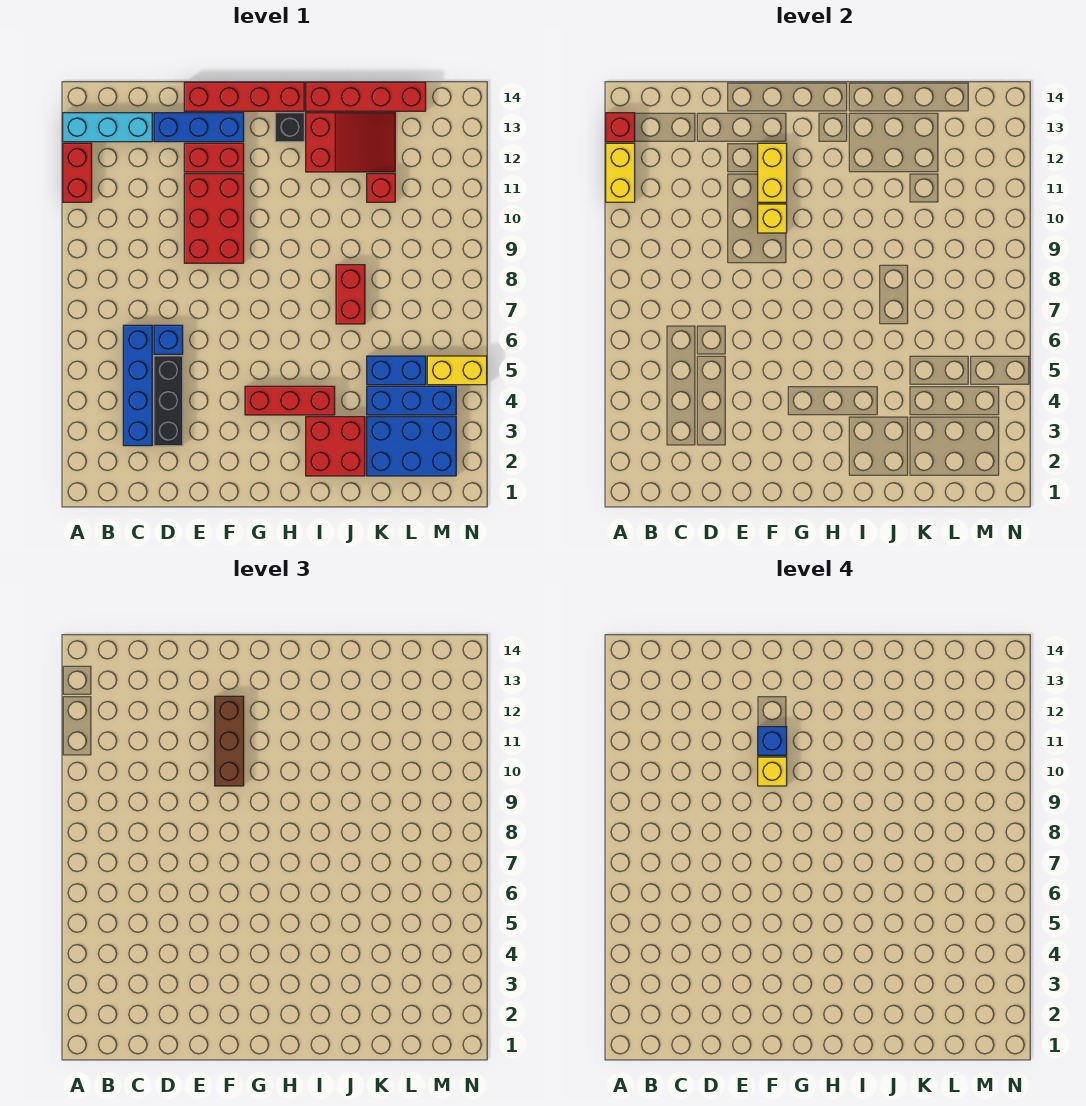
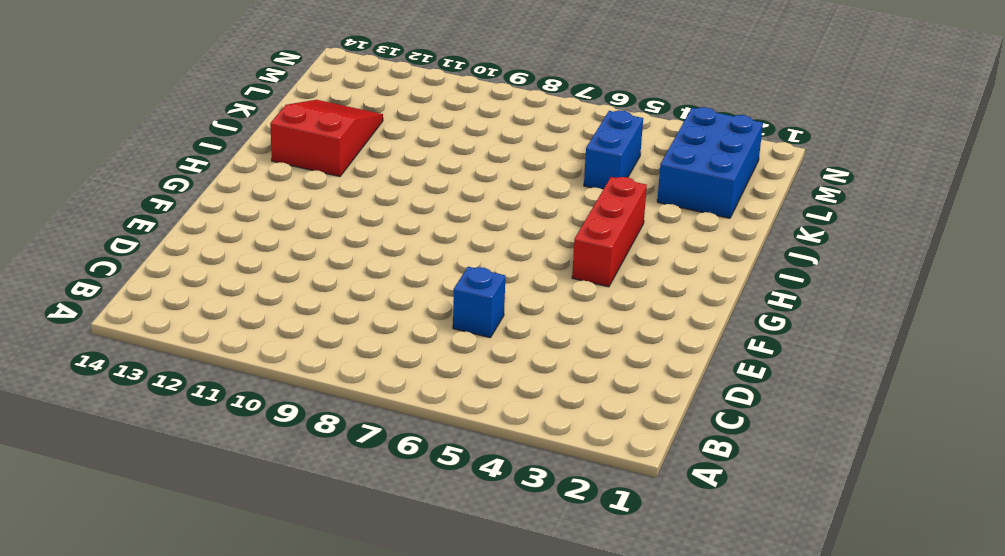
none -> red brick A11:A12 level 1
none -> cyan brick A13:C13 level 1
none -> blue brick C3:C6 level 1

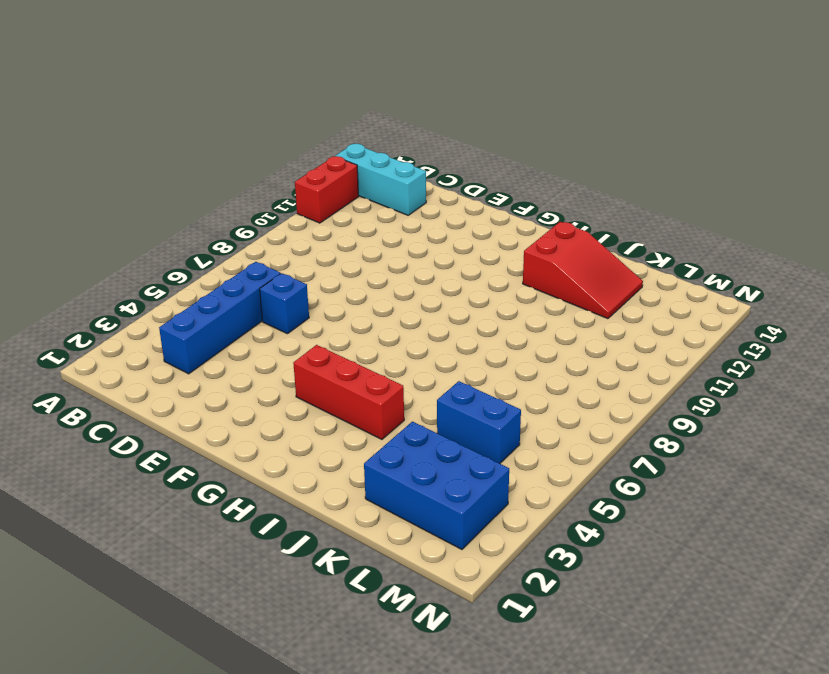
none -> black brick D3:D5 level 1
none -> blue brick D13:F13 level 1
none -> red brick E9:F11 level 1

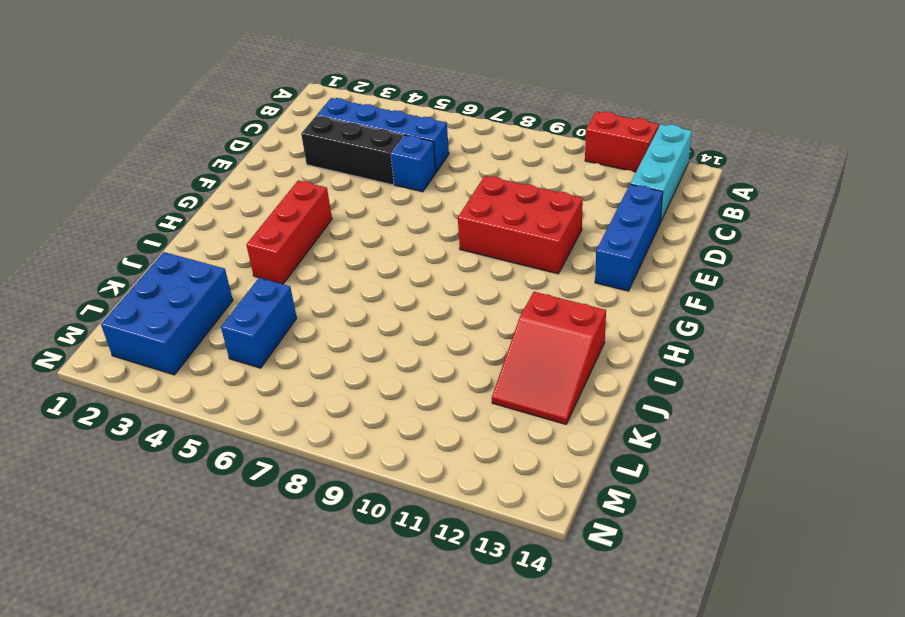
none -> red brick E12:F12 level 1
none -> red brick E14:H14 level 1
none -> black brick H13 level 1

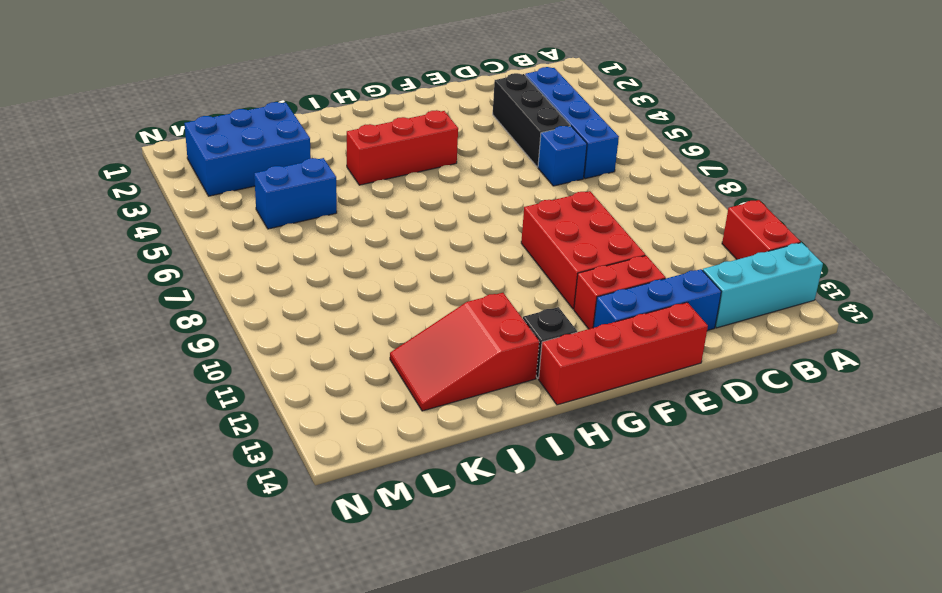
none -> red brick I2:J3 level 1
none -> red brick I14:L14 level 1
none -> red brick J7:J8 level 1

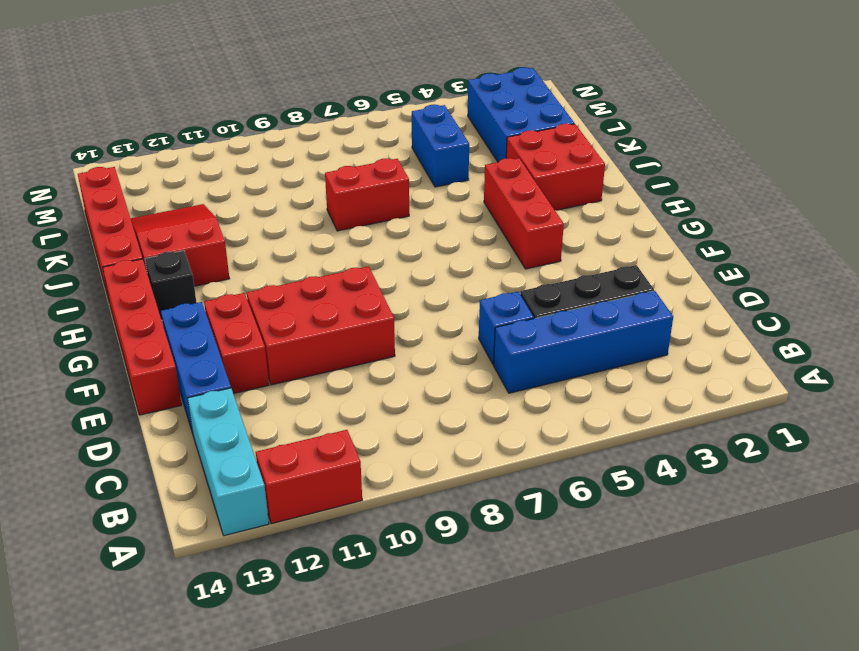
none -> blue brick K4:M4 level 1
none -> red brick K11 level 1
none -> yellow brick M5:N5 level 1

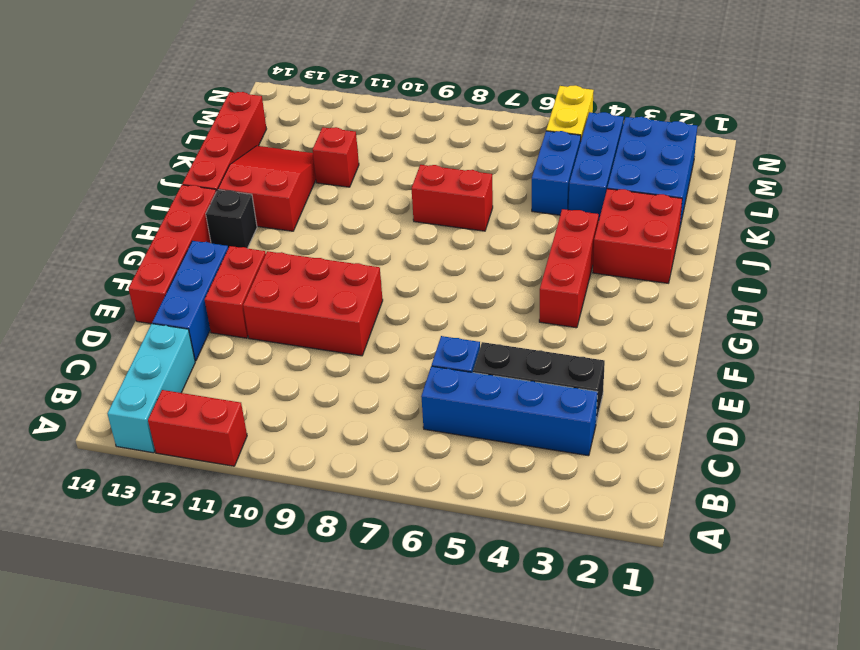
none -> yellow brick A11:A12 level 2
none -> red brick A13 level 2
none -> yellow brick F10 level 2

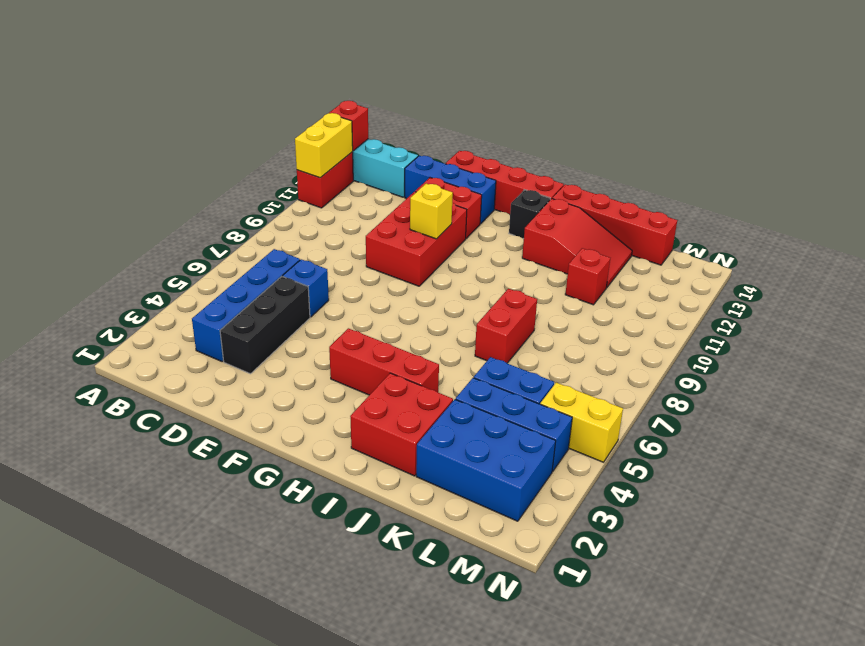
none -> yellow brick F11:F12 level 2
none -> brown brick F10:F12 level 3
none -> yellow brick F10 level 4

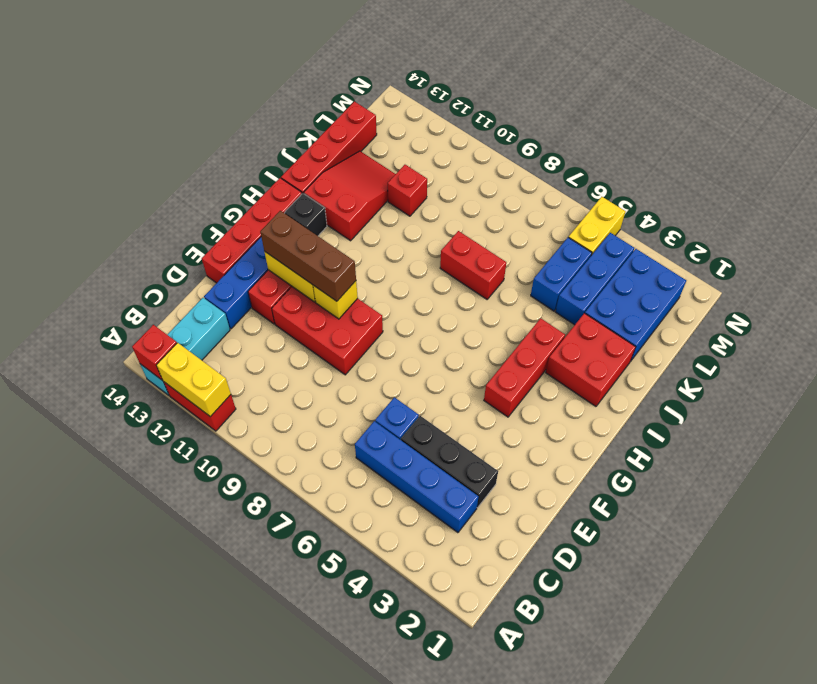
none -> yellow brick F10 level 4
none -> blue brick F11 level 4

